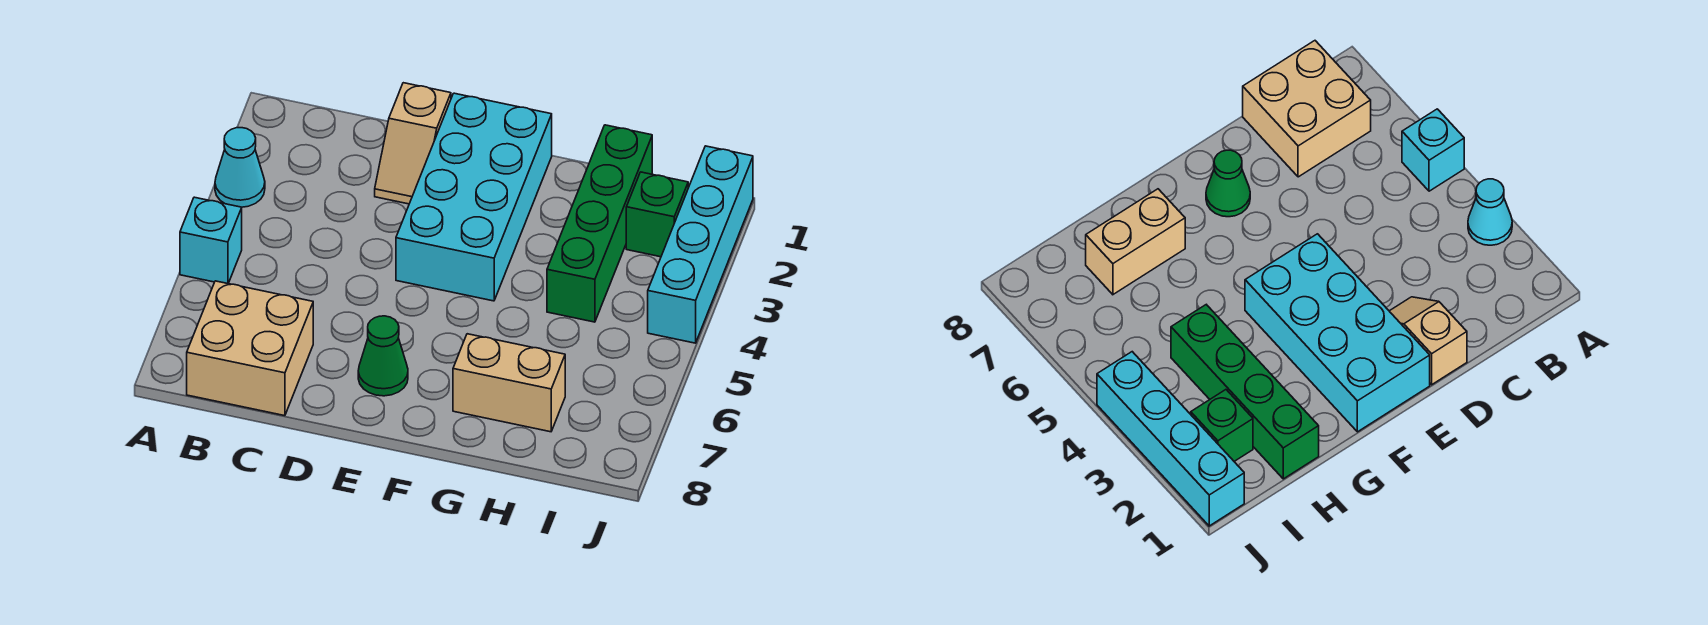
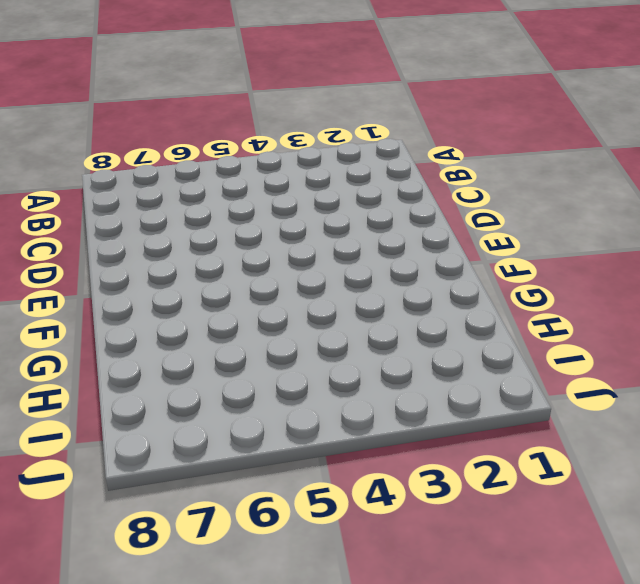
none -> cyan cone A3 level 1
none -> cyan brick A5 level 1

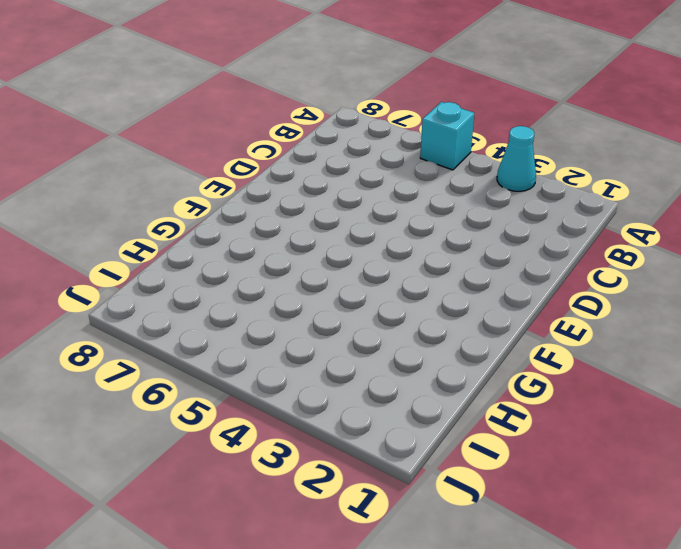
none -> tan brick B7:C8 level 1
none -> tan slope D1:D2 level 1 top 1

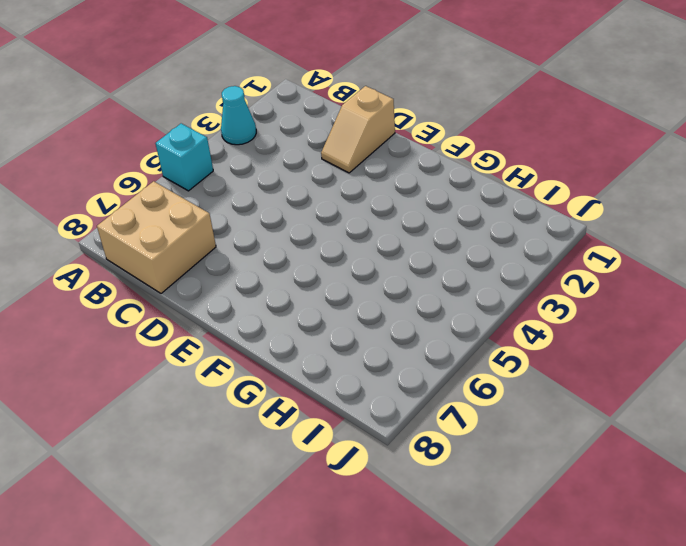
none -> cyan brick E1:F4 level 1
none -> green cone E7 level 1

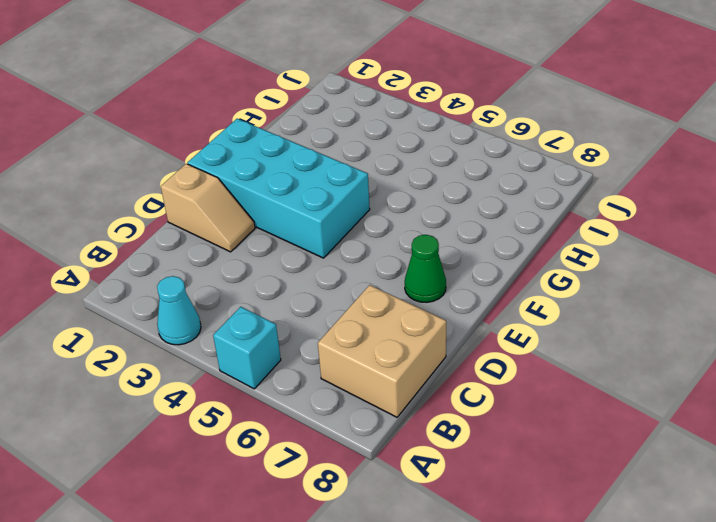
none -> tan brick G7:H7 level 1
none -> green brick H1:H4 level 1

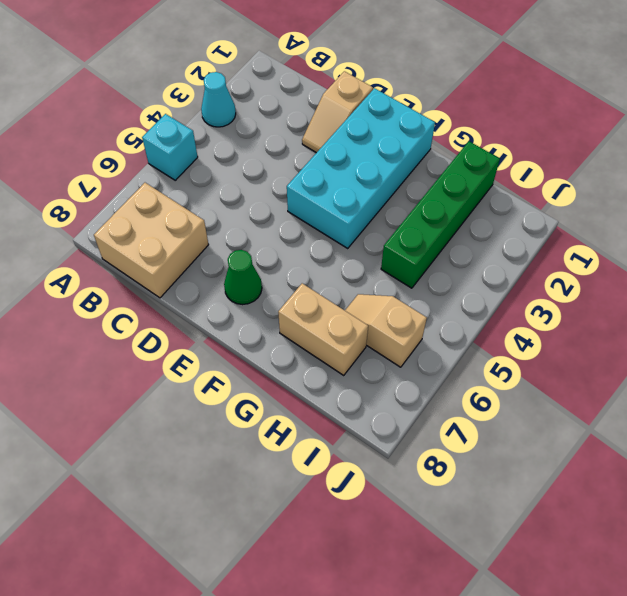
tan slope H6:I6 level 1 top I -> none
none -> green brick I2 level 1
none -> cyan brick J1:J4 level 1

